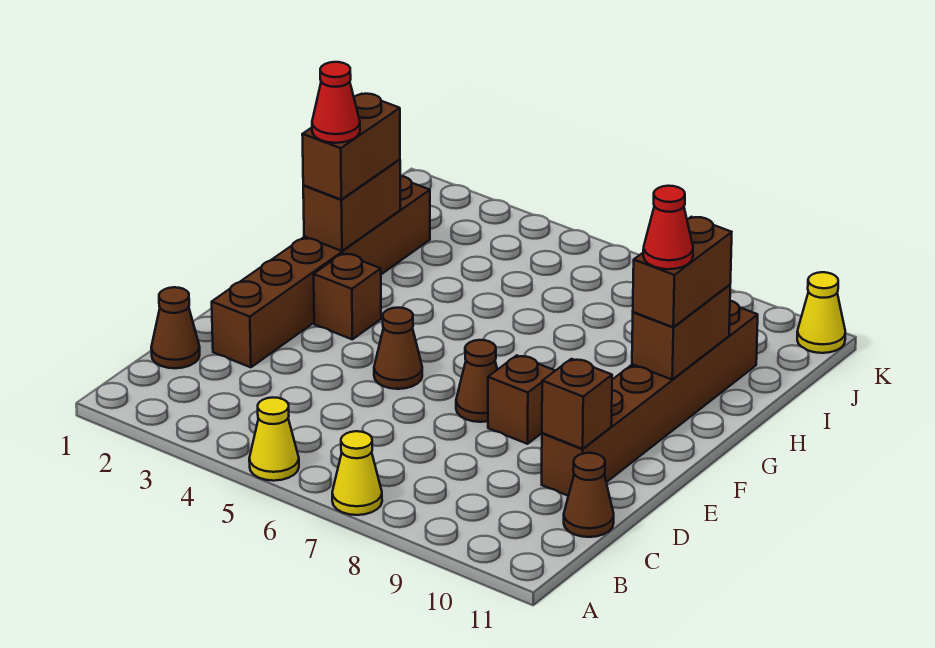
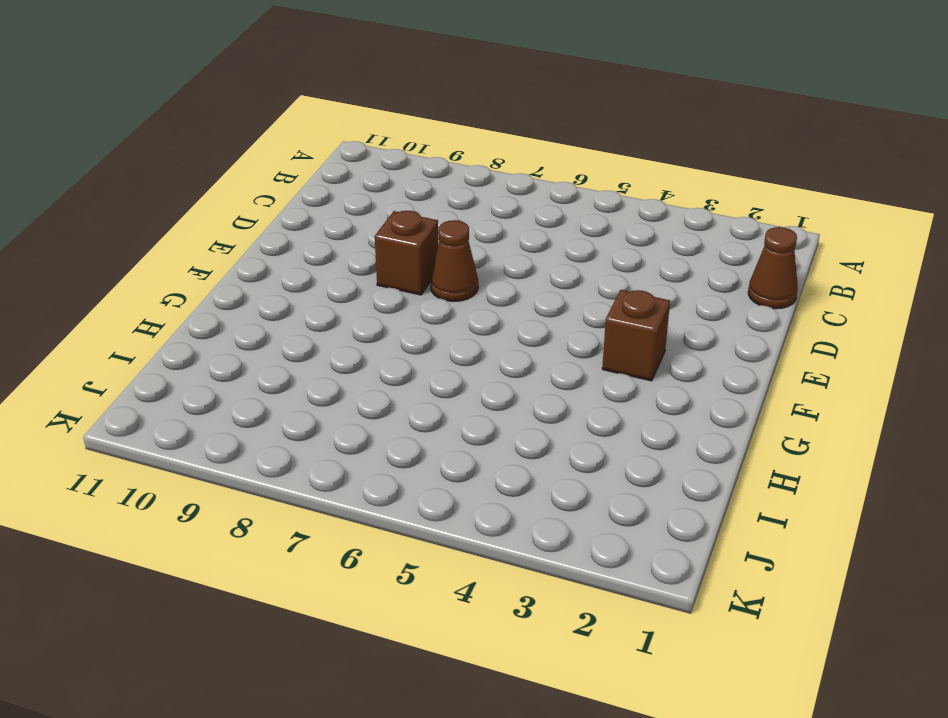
none -> yellow cone A5 level 1
none -> yellow cone A7 level 1
none -> brown cone C11 level 1

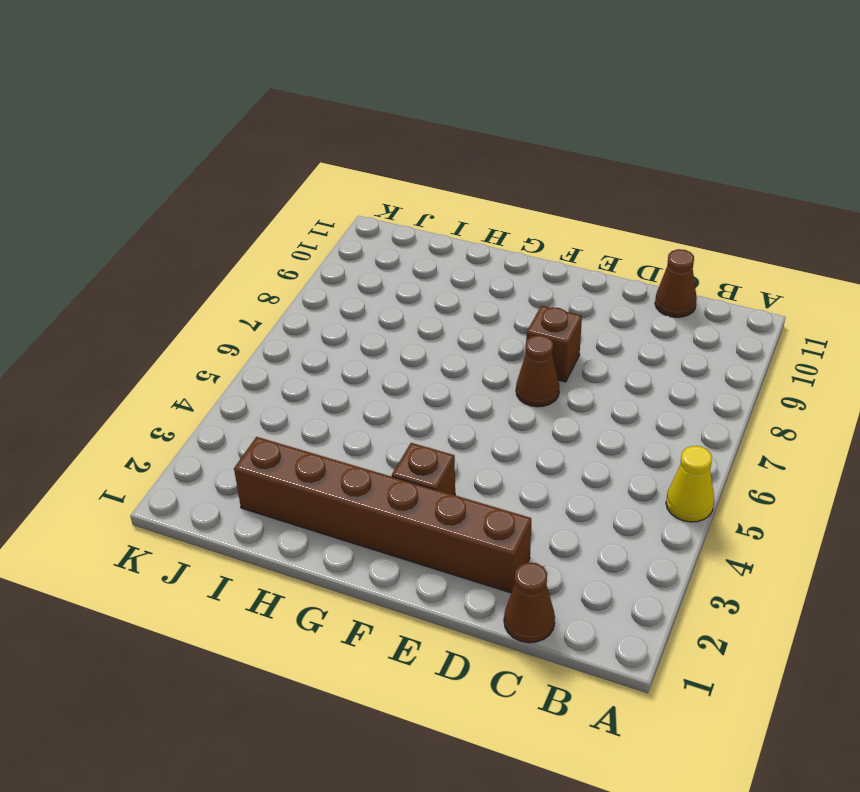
none -> yellow cone A7 level 1
none -> brown brick D10:I10 level 1
none -> brown cone E5 level 1

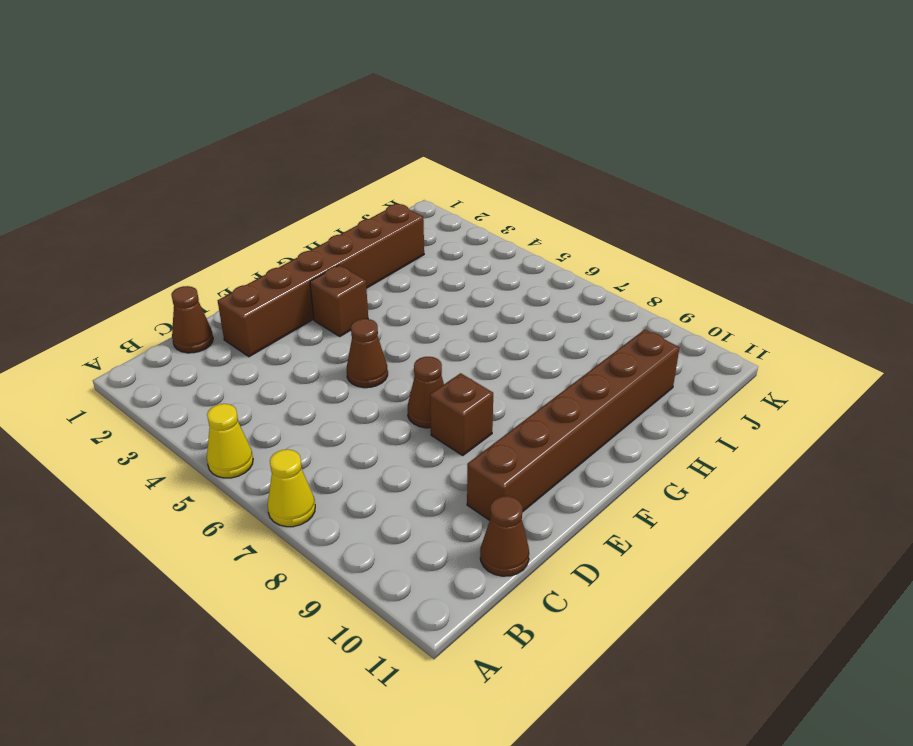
none -> yellow cone K11 level 1
none -> brown brick D10 level 2
none -> brown brick G2:H2 level 2

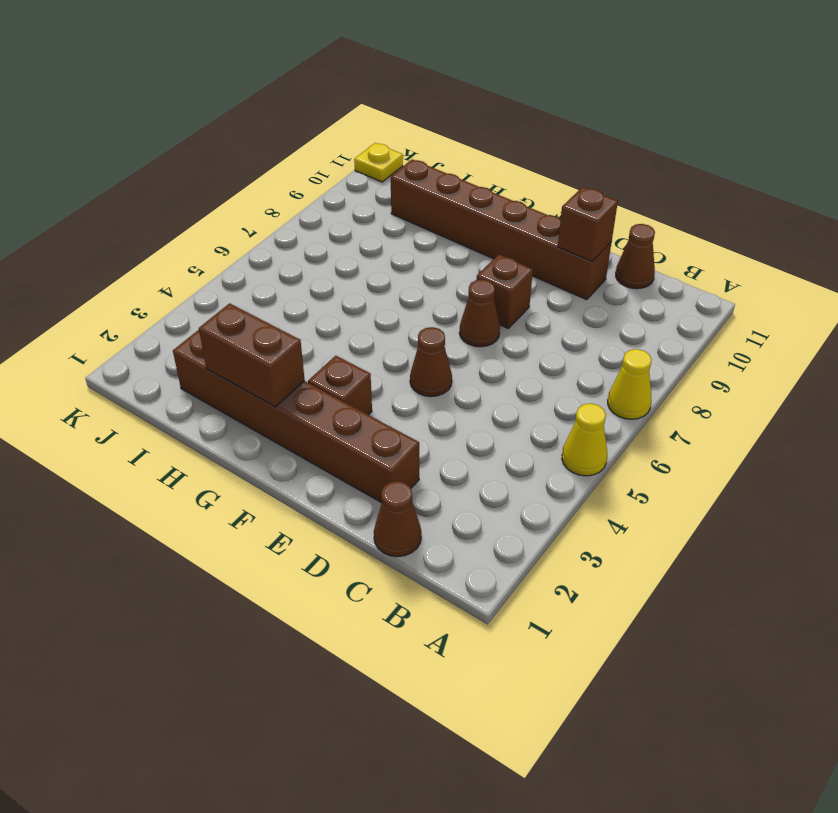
yellow plate K11 level 1 -> yellow cone K11 level 1
none -> brown brick G10:H10 level 2
none -> brown brick G2:H2 level 3
none -> brown brick G10:H10 level 3

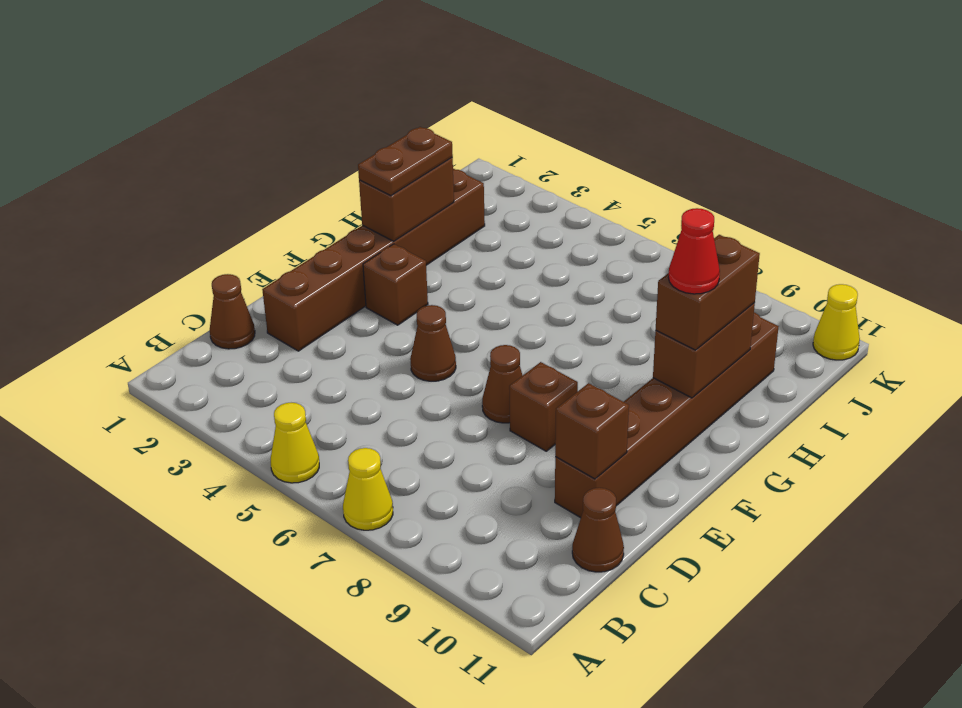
brown plate G2:H2 level 3 -> brown brick G2:H2 level 3
none -> red cone G2 level 4

